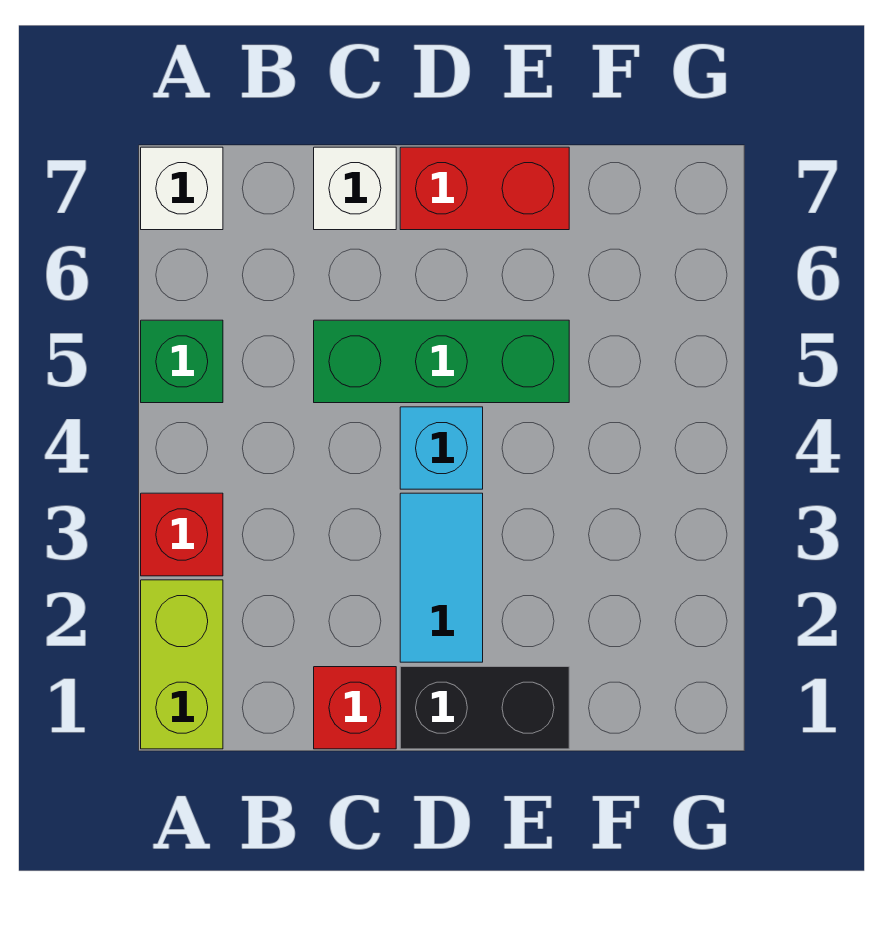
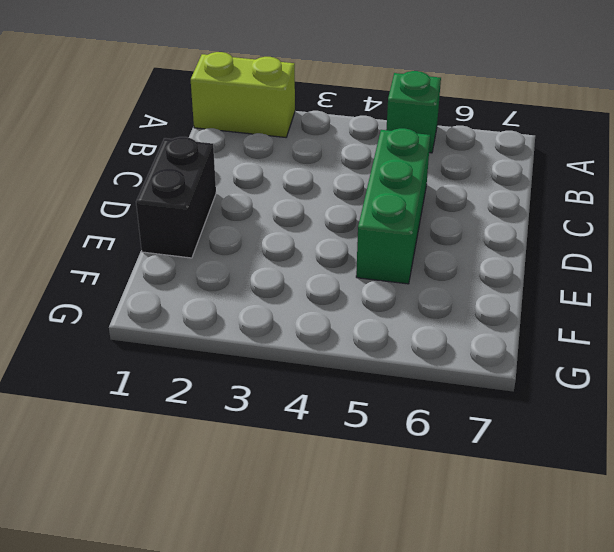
none -> red brick A3 level 1
none -> white brick A7 level 1

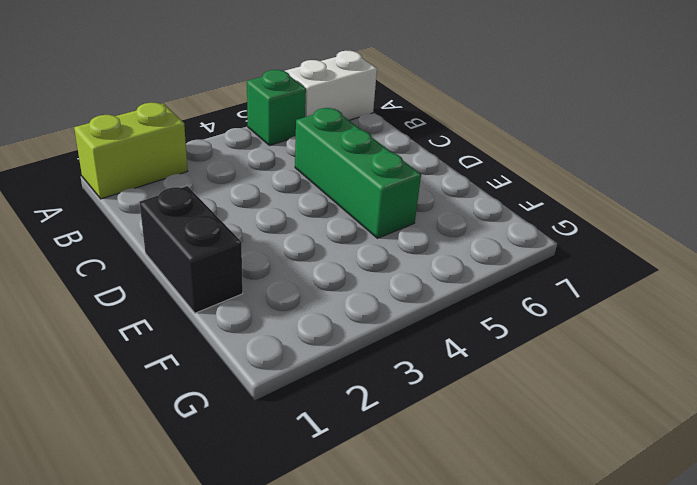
white brick A6:A7 level 1 -> white brick A7 level 1
none -> red brick A3 level 1
none -> red brick C1 level 1

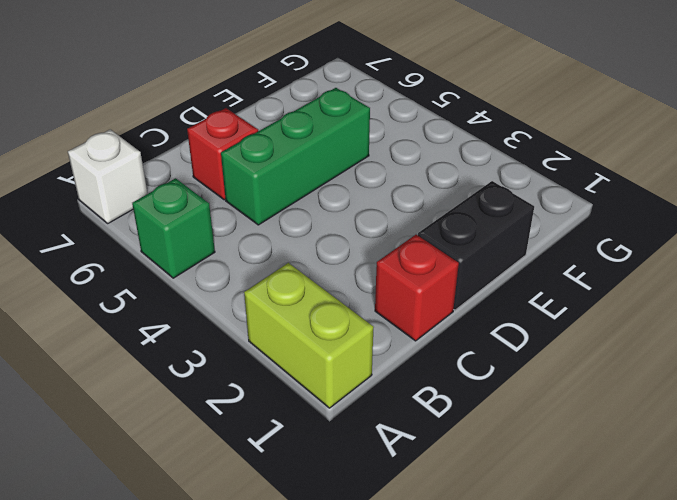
red brick C6 level 1 -> red brick A3 level 1
none -> white brick C7 level 1
none -> cyan tile D2:D3 level 1

